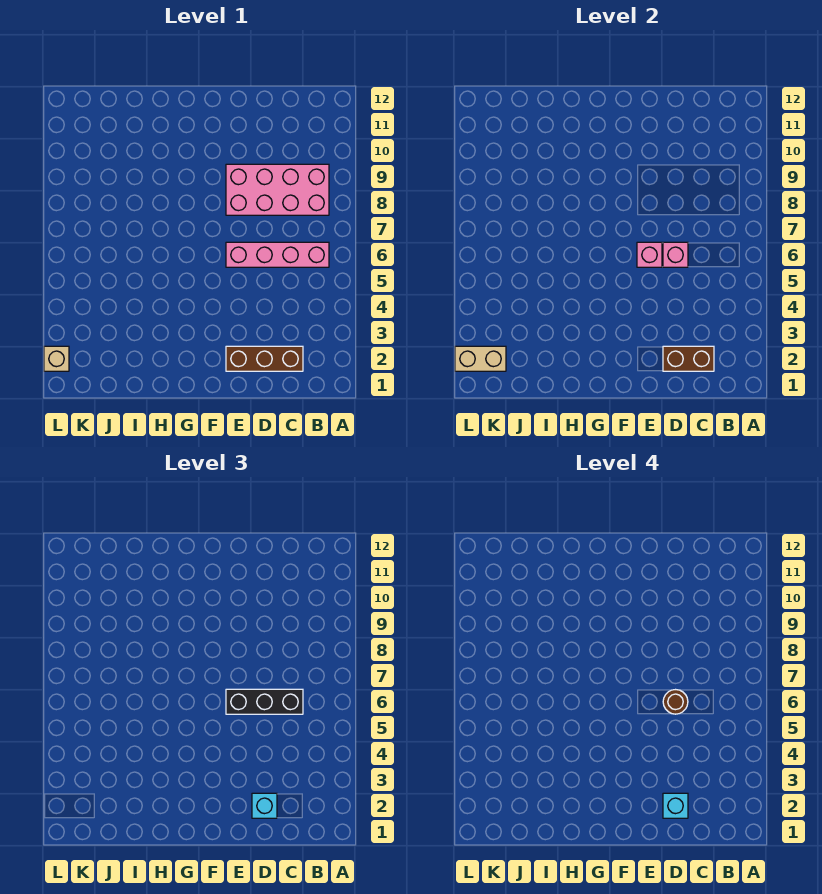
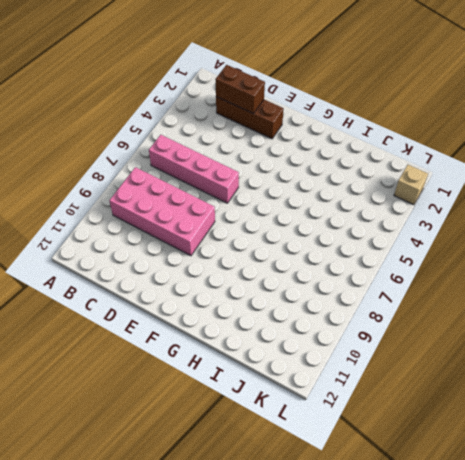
none -> pink brick D6 level 2
none -> pink brick E6 level 2
none -> tan brick K2:L2 level 2

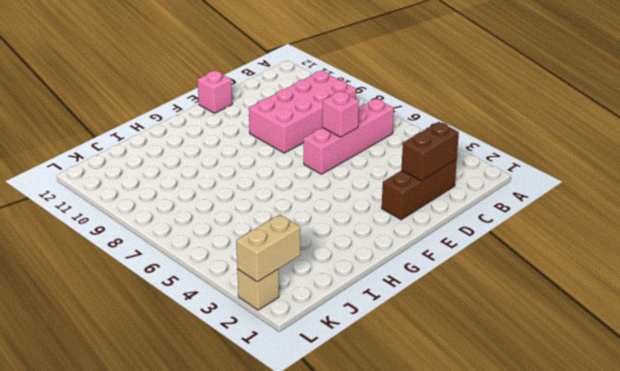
pink brick E12 level 1 -> pink brick E6 level 2
none -> black brick C6:E6 level 3
none -> cyan brick D2 level 3
none -> cyan brick D2 level 4

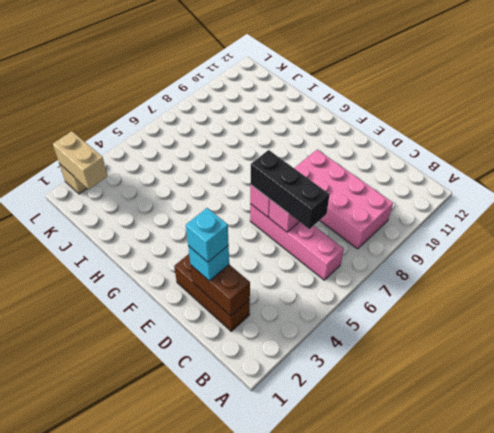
none -> brown round brick D6 level 4

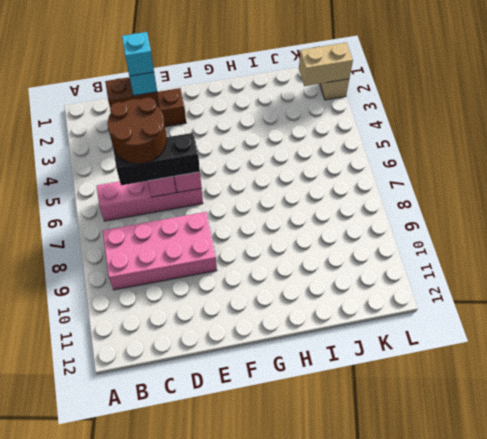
brown round brick C5:D6 level 4 -> brown round brick D6 level 4

